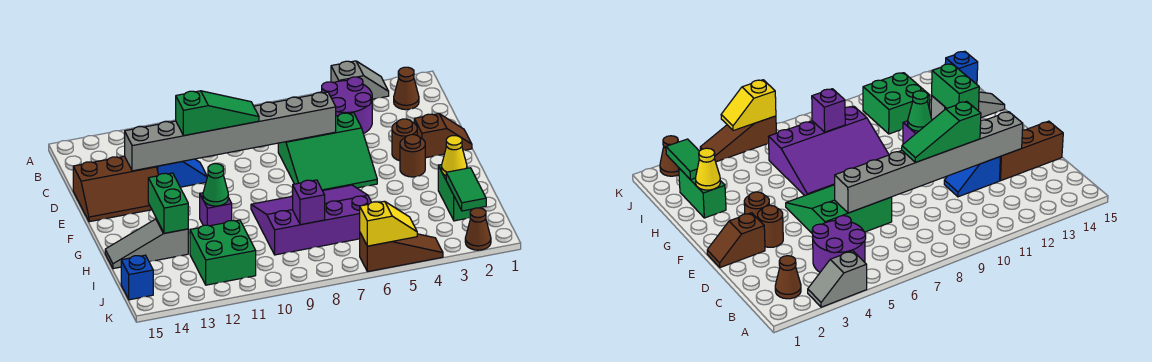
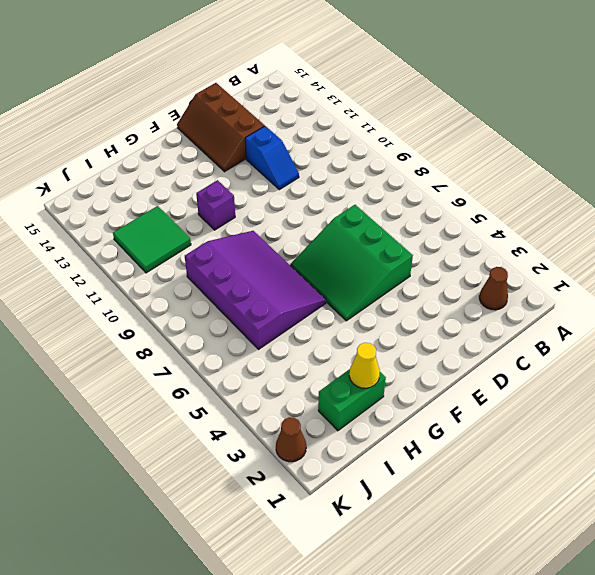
green tile I11:J12 level 1 -> green brick I11:J12 level 1
none -> grey slope A3:A4 level 1 top 4
none -> purple round brick B4:C5 level 1
none -> brown slope E1:E2 level 1 top 2

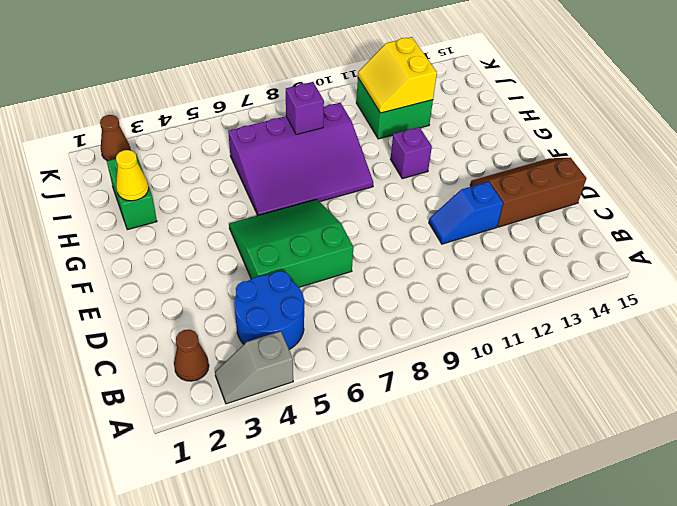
blue round brick B4:C5 level 1 -> purple round brick B4:C5 level 1
yellow slope I11:J12 level 2 top 12 -> none
none -> brown slope E1:E2 level 1 top 2
none -> brown round brick E3 level 1
none -> brown round brick F3 level 1

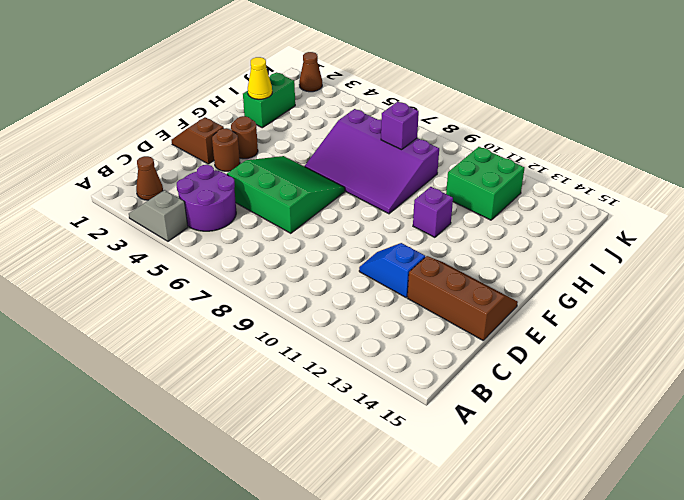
none -> grey slope H13:H15 level 1 top 13
none -> blue brick J15 level 1
none -> brown slope K4:K6 level 1 top 6

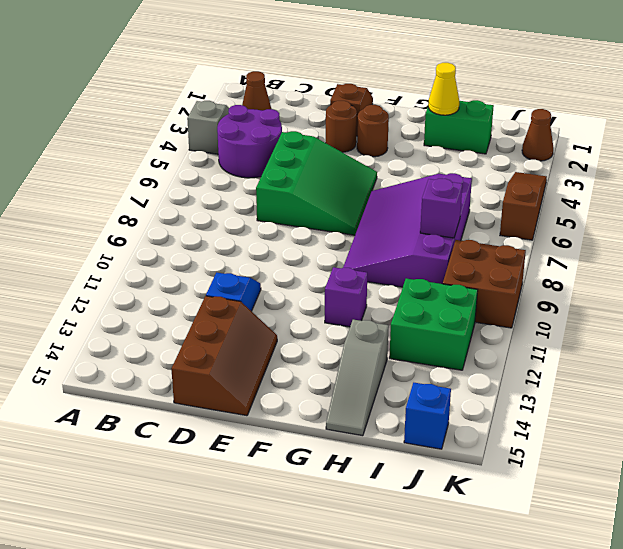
brown brick J9:K10 level 1 -> none
none -> grey brick D6:D13 level 2
none -> green cone G11 level 2
none -> green brick G13:H13 level 2

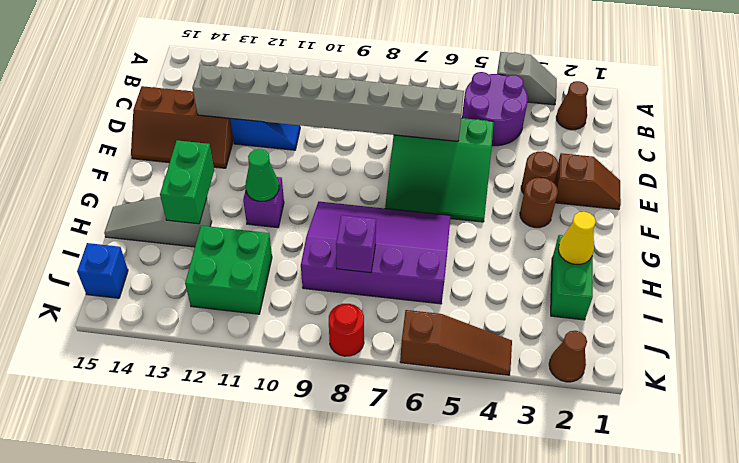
red round brick K8 level 1 -> none
none -> green tile I2:J2 level 2
none -> yellow slope K5:K6 level 2 top 6
none -> green slope D9:D11 level 3 top 11

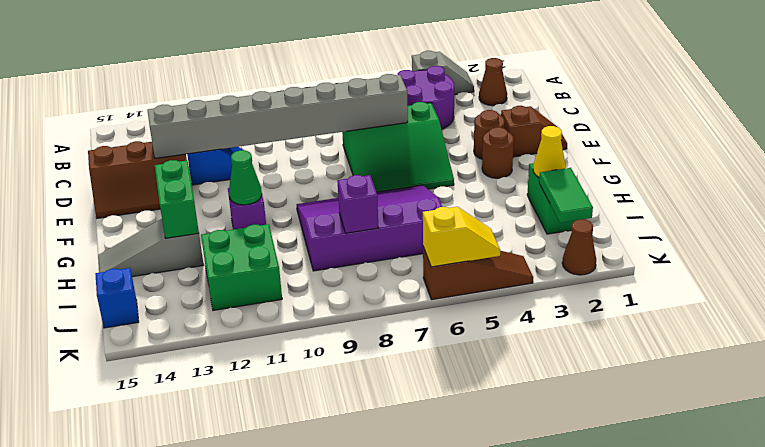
none -> green slope D9:D11 level 3 top 11

